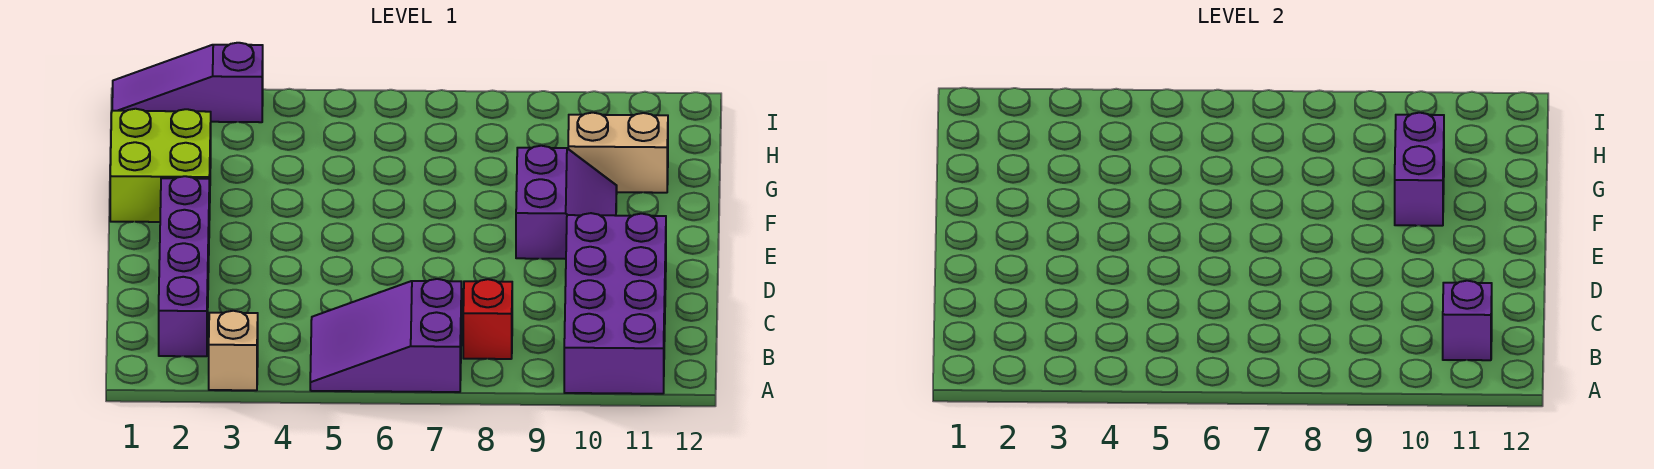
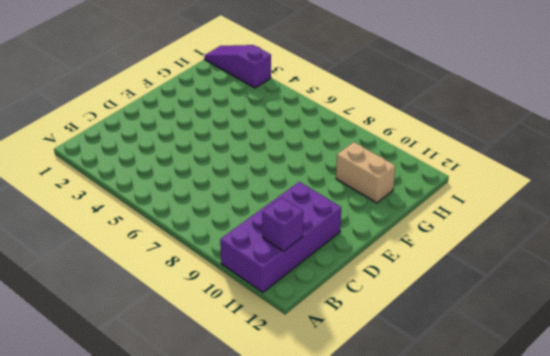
none -> tan brick A3 level 1
none -> purple slope A5:B7 level 1 top 7

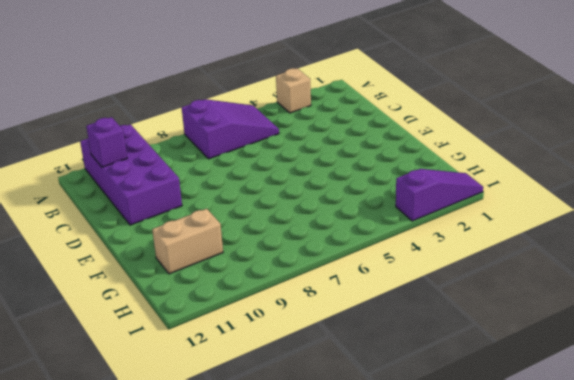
none -> purple brick B2:E2 level 1
none -> red brick B8 level 1

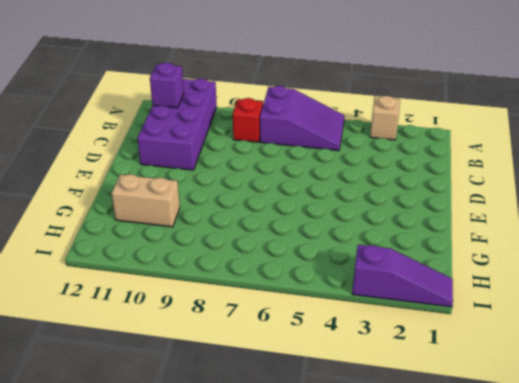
none -> purple brick B2:E2 level 1
none -> purple slope E9:F10 level 1 top 9

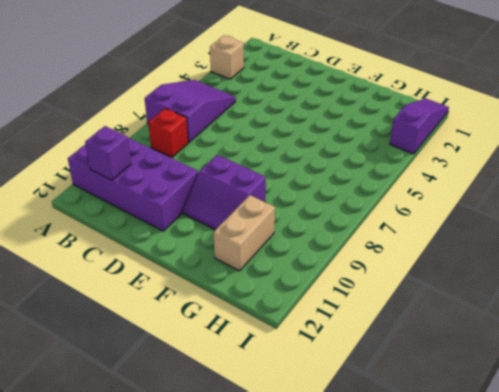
none -> purple brick B2:E2 level 1
none -> lime brick F1:G2 level 1

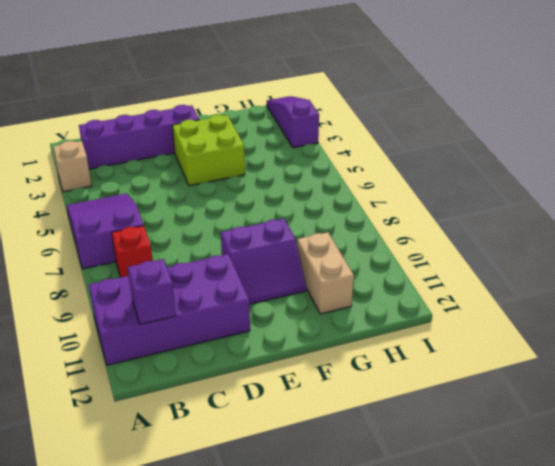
lime brick E3:F4 level 1 -> lime brick F1:G2 level 1
none -> purple brick F10:G10 level 2

